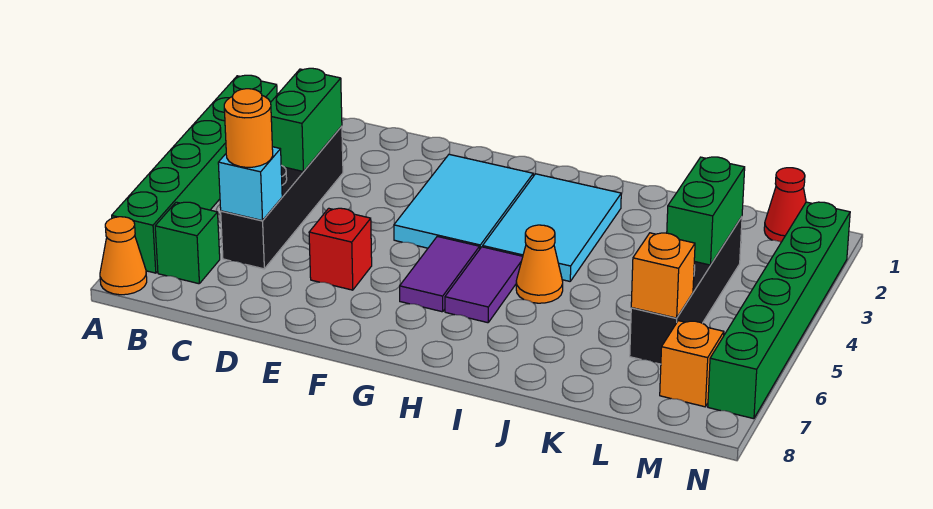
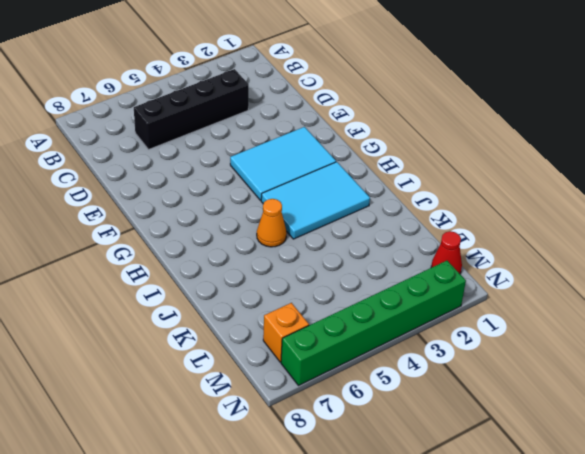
none -> green brick A2:A7 level 1
none -> orange cone A8 level 1
none -> green brick B7 level 1

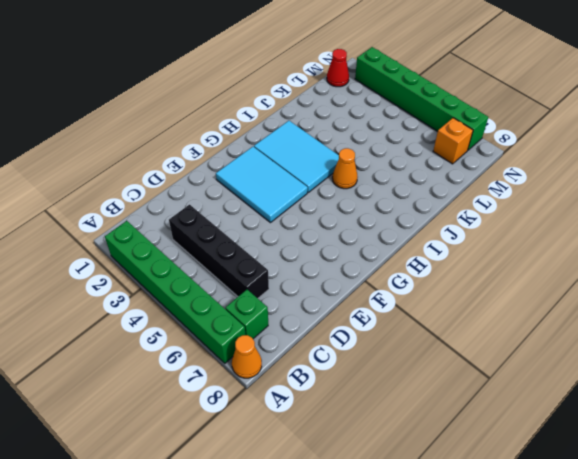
none -> red brick E6 level 1
none -> purple tile G5:G6 level 1
none -> purple tile H5:H6 level 1

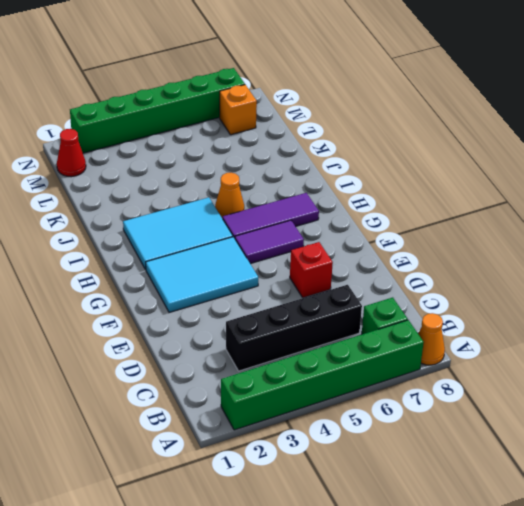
purple tile H5:H7 level 1 -> purple tile H5:H6 level 1
none -> black brick L3:L6 level 1
none -> green brick C3:C4 level 2
none -> cyan brick C6 level 2

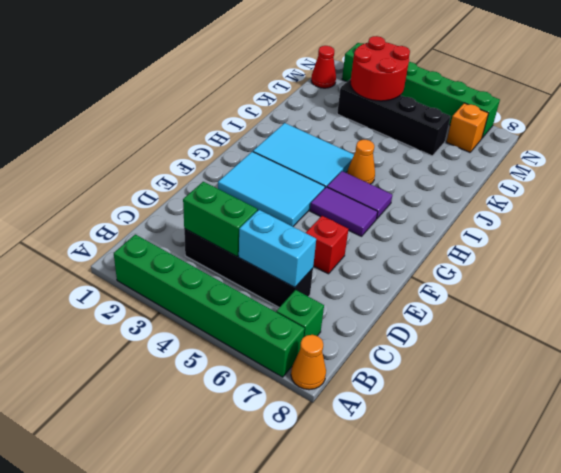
cyan brick C5:C6 level 2 -> cyan brick C6 level 2
red round brick L3:M4 level 2 -> green brick L3:L4 level 2
none -> orange brick L6 level 2
none -> orange round brick C6 level 3

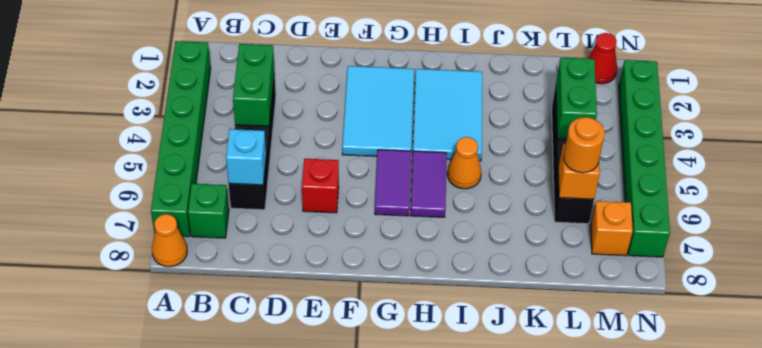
orange round brick L6 level 3 -> orange round brick C6 level 3

